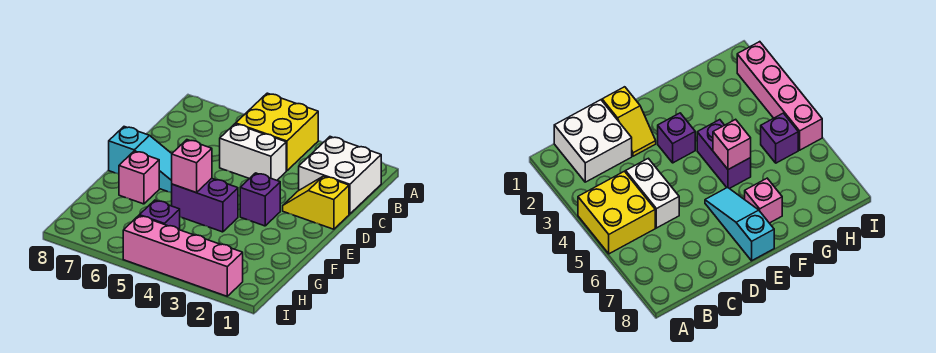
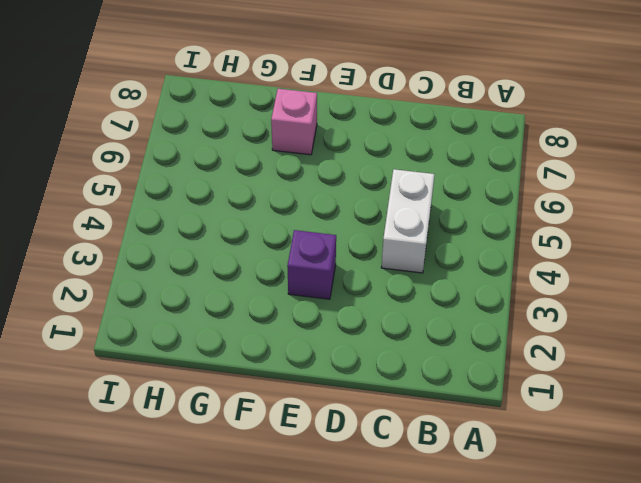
none -> yellow brick A4:B5 level 1
none -> white brick B1:C2 level 1

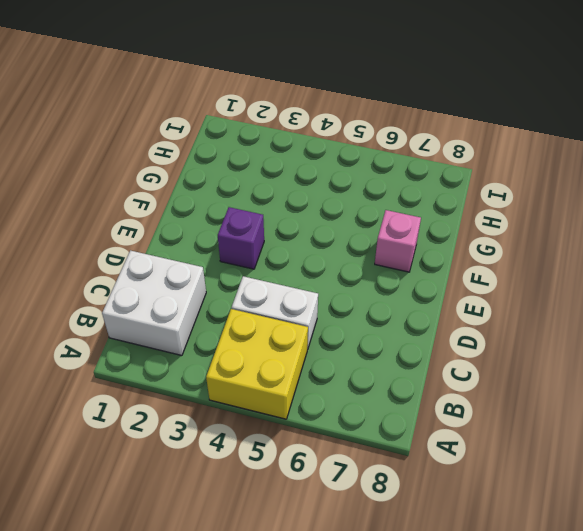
none -> yellow slope D1:D2 level 1 top 1
none -> cyan slope E6:E8 level 1 top 8

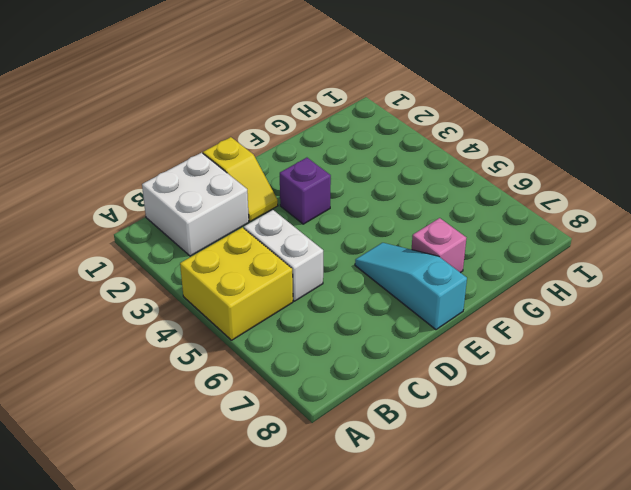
none -> purple brick F4:F5 level 1
none -> purple brick H5 level 1

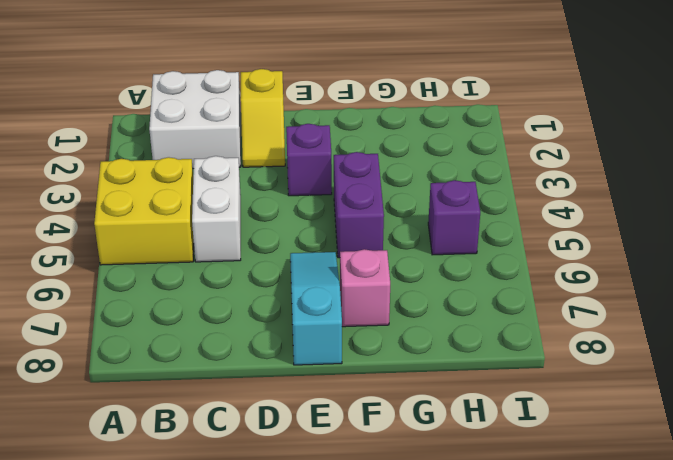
none -> pink brick I2:I5 level 1
none -> pink brick F5 level 2

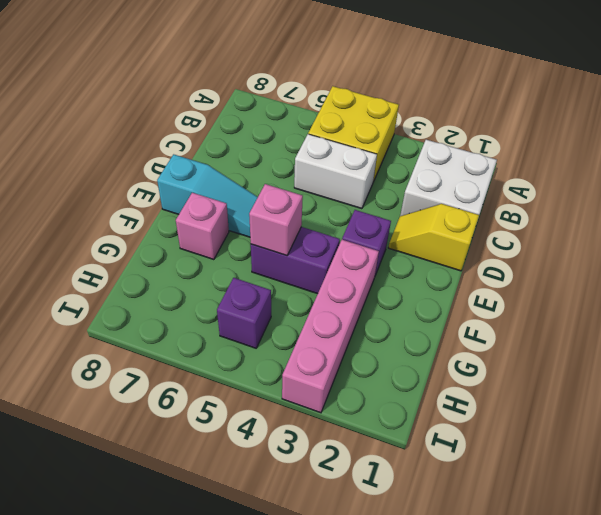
pink brick F3:I3 level 1 -> pink brick I2:I5 level 1

